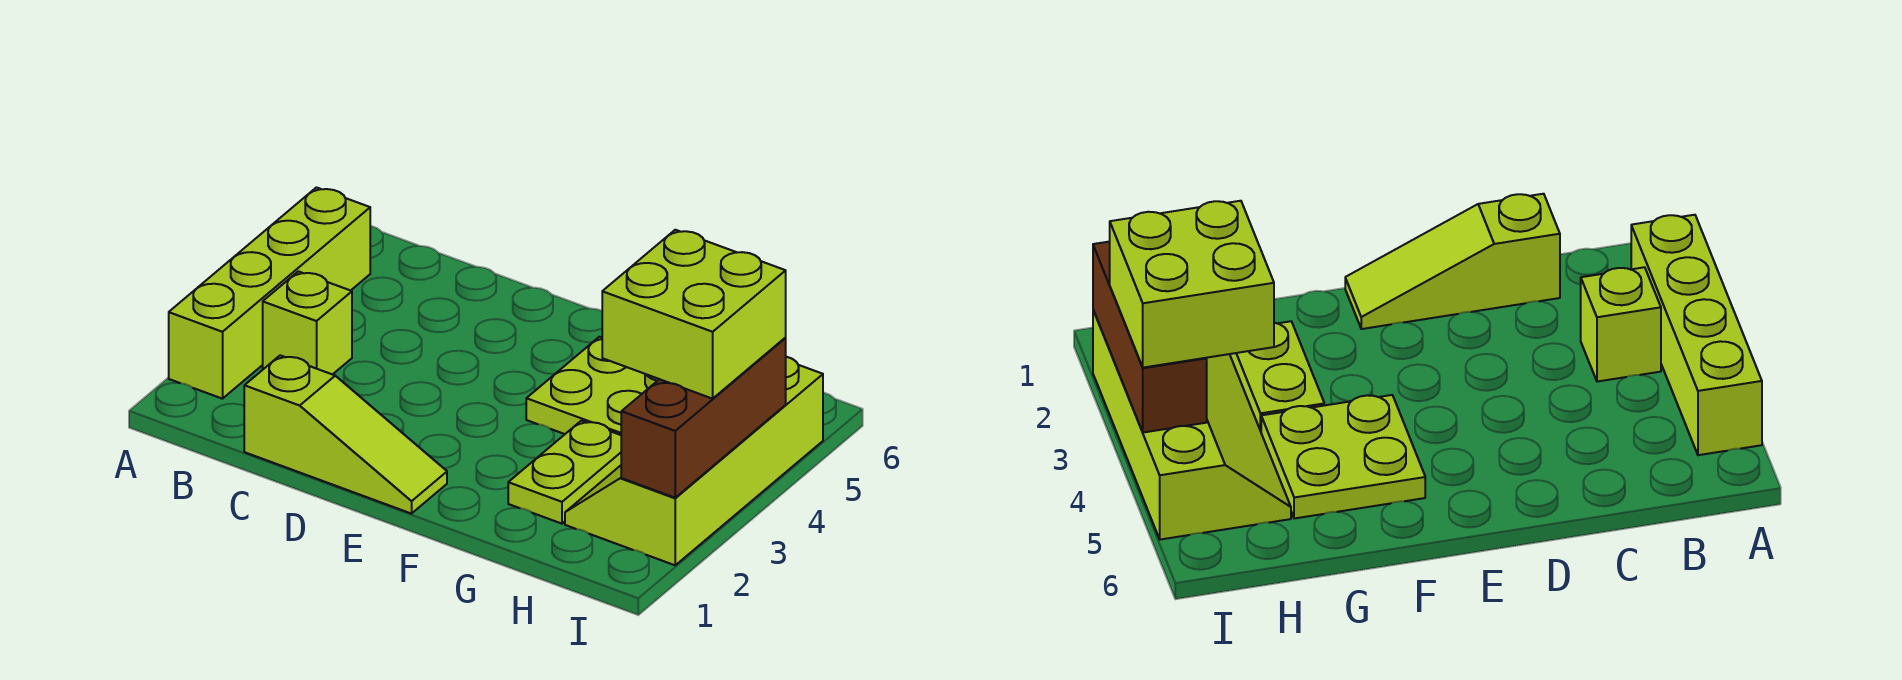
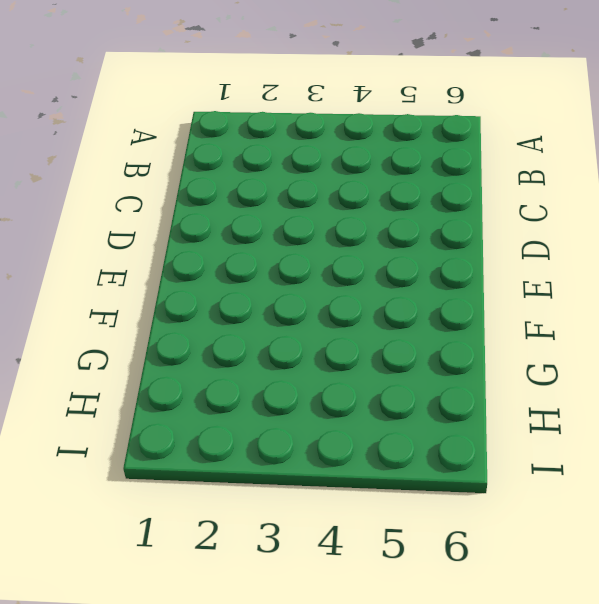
none -> lime brick A2:A5 level 1
none -> lime brick B3 level 1

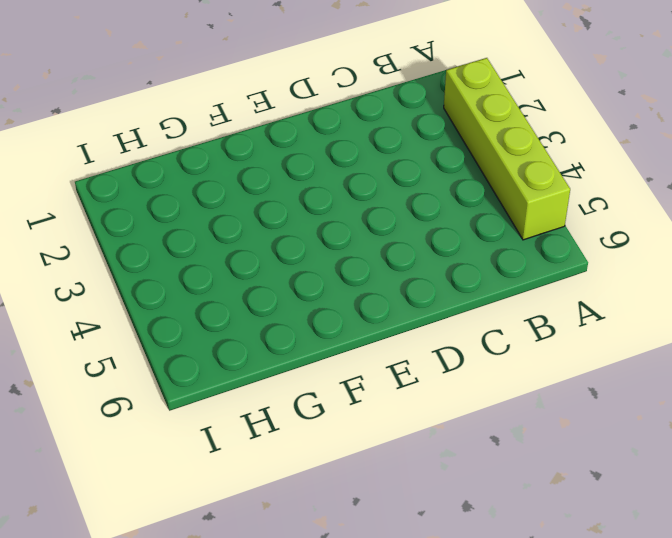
none -> lime brick B3 level 1
none -> lime slope C1:E1 level 1 top C

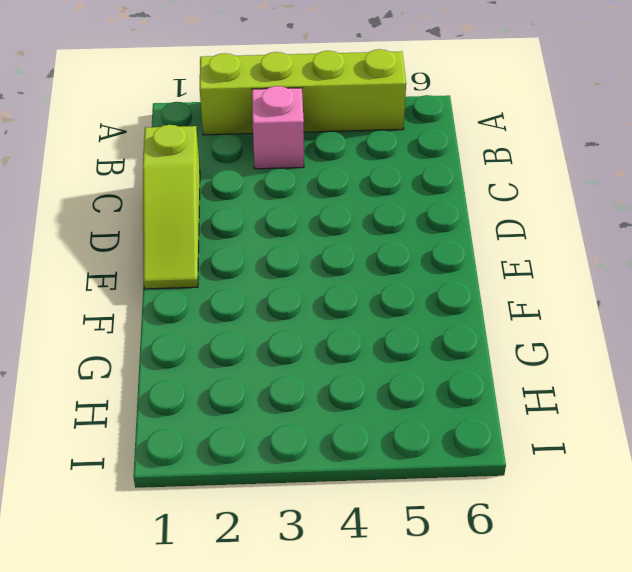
pink brick B3 level 1 -> lime brick B3 level 1
none -> lime plate F4:G5 level 1
none -> lime plate G2:G3 level 1

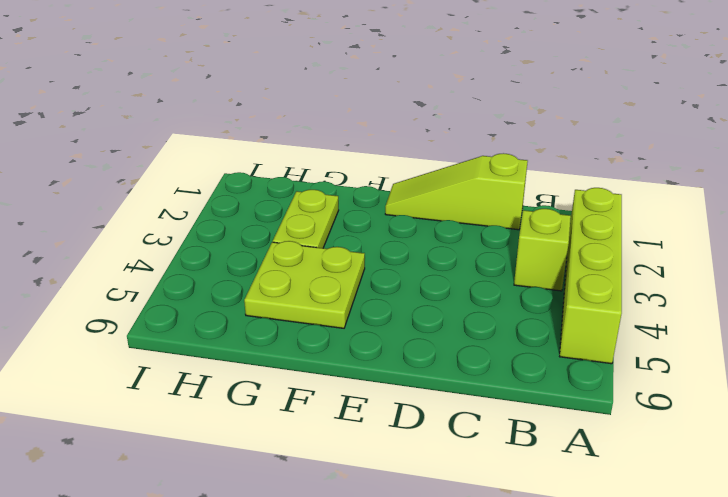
none -> lime slope H2:I5 level 1 top I
none -> brown brick I2:I4 level 2

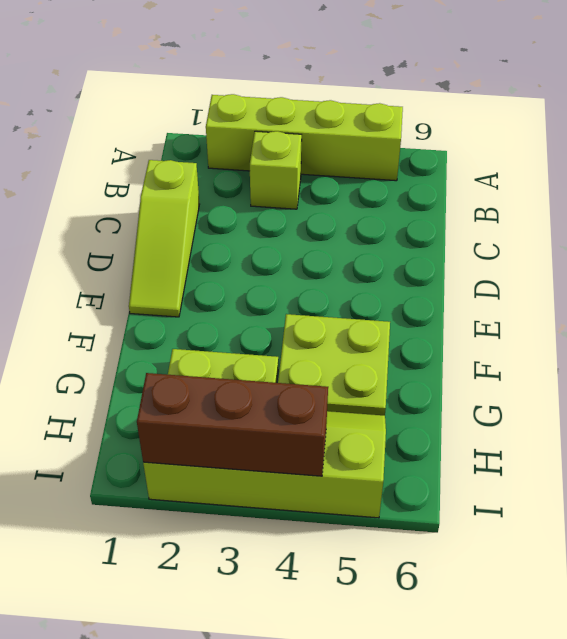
none -> lime brick H3:I4 level 3

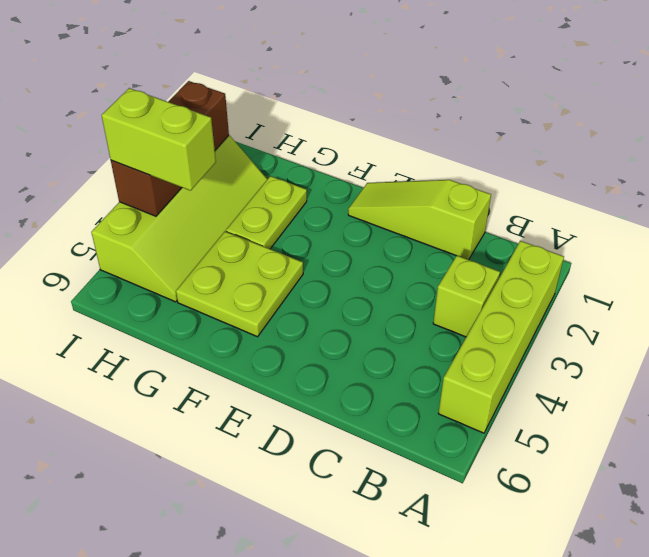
lime brick H4:I4 level 3 -> lime brick H3:I4 level 3

